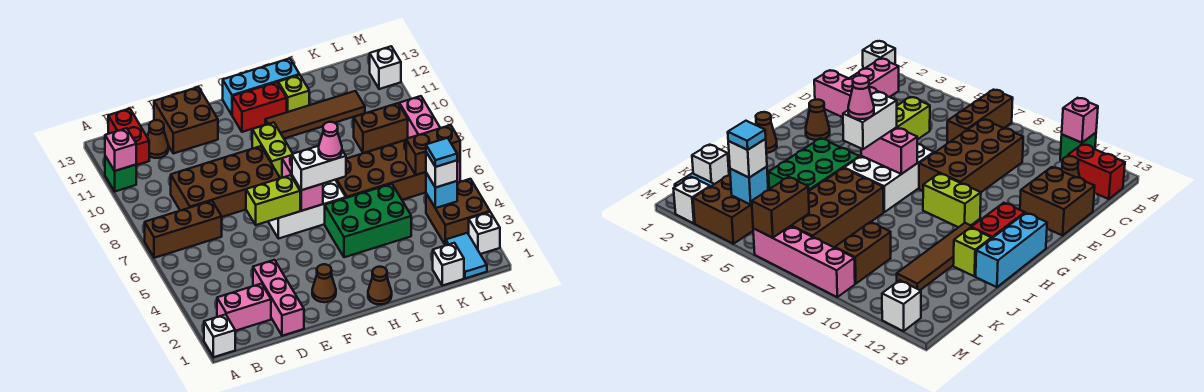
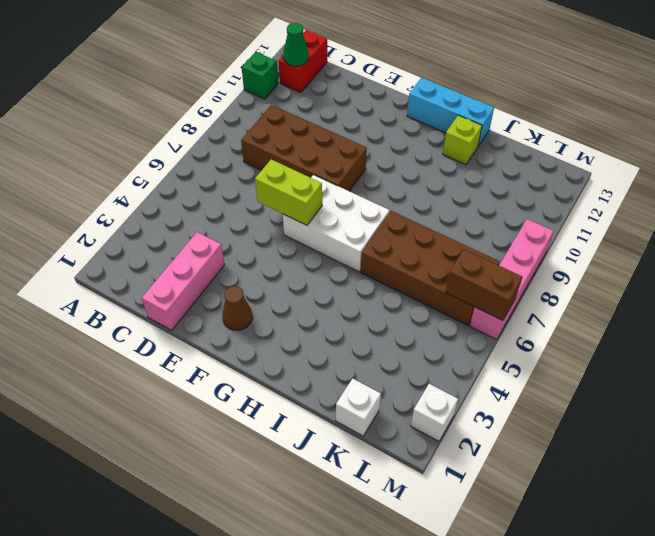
green cone B12 level 2 -> none
none -> white brick A1 level 1
none -> brown brick A7:C7 level 1
none -> pink brick B2:C2 level 1
none -> brown cone C12 level 1

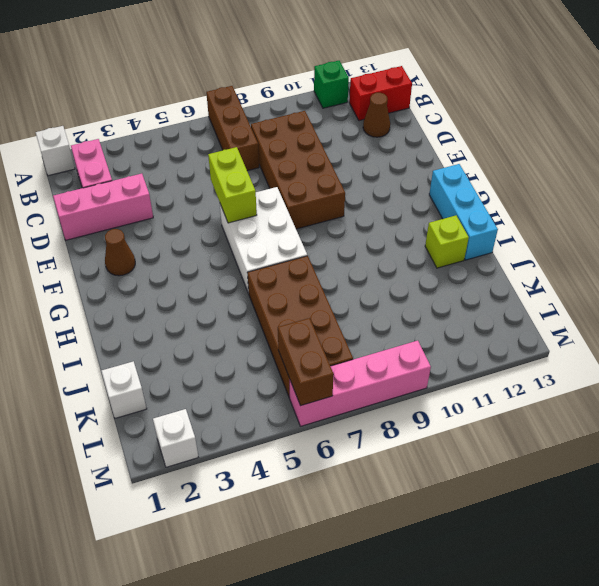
none -> brown brick D12:E13 level 1
none -> lime brick G9:G10 level 1
none -> red brick G12:H12 level 1
none -> brown cone H1 level 1

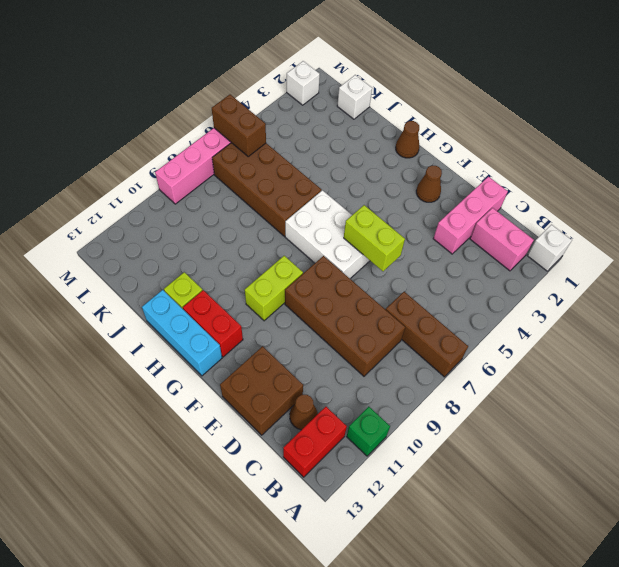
none -> green brick H4:J5 level 1
none -> brown tile H11:K11 level 1
none -> brown brick K9:L9 level 1
none -> cyan tile L1:L2 level 1

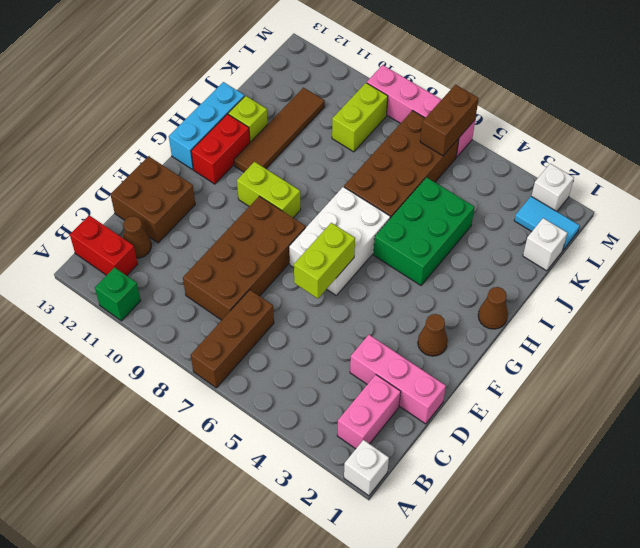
lime brick K9:L9 level 1 -> brown brick K9:L9 level 1
none -> brown brick L3:M4 level 1
none -> white brick M12 level 1
none -> pink brick A11 level 2
none -> pink brick G6:G7 level 2

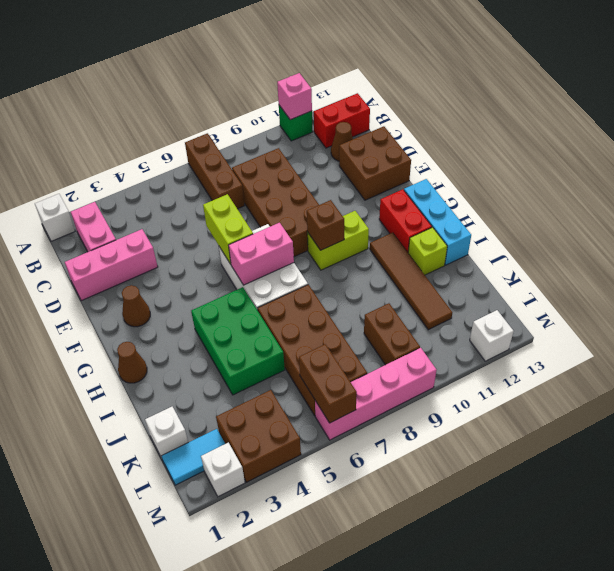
brown brick G9 level 2 -> none
none -> cyan brick L4 level 2
none -> white brick G6:H6 level 3
none -> white brick L4 level 3
none -> pink cone H6 level 4

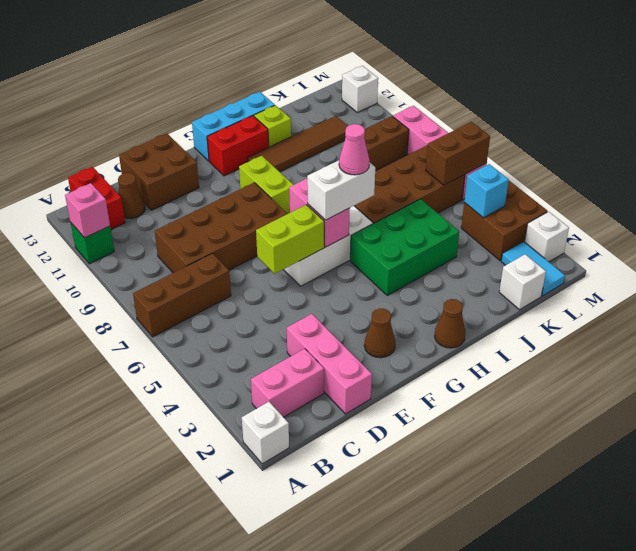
none -> white brick L4 level 3
none -> cyan tile L4 level 4

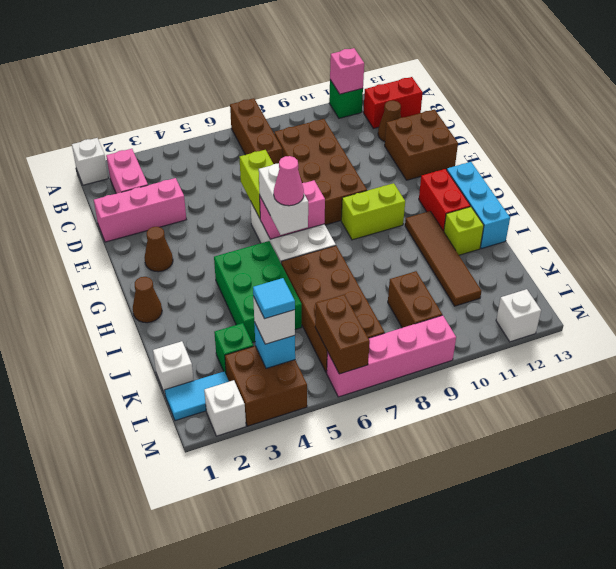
green brick K3 level 1 -> none

